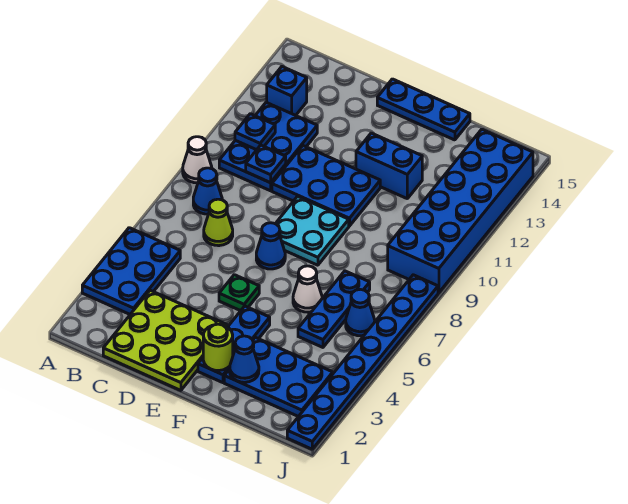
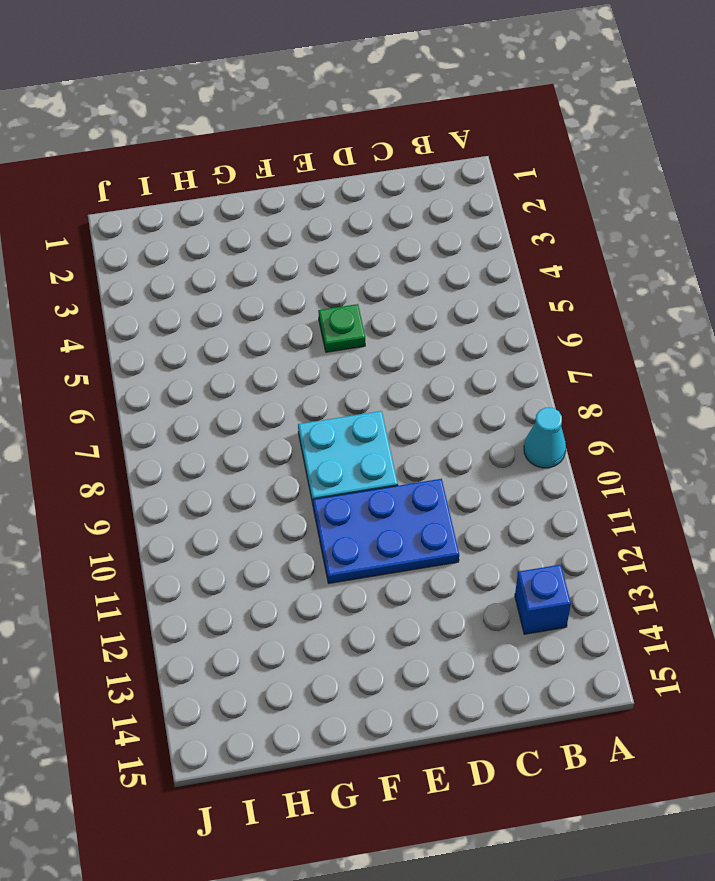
cyan cone A9 level 1 -> white cone A9 level 1
none -> blue plate A3:B5 level 1
none -> blue cone B8 level 1
none -> blue plate B10:C12 level 1

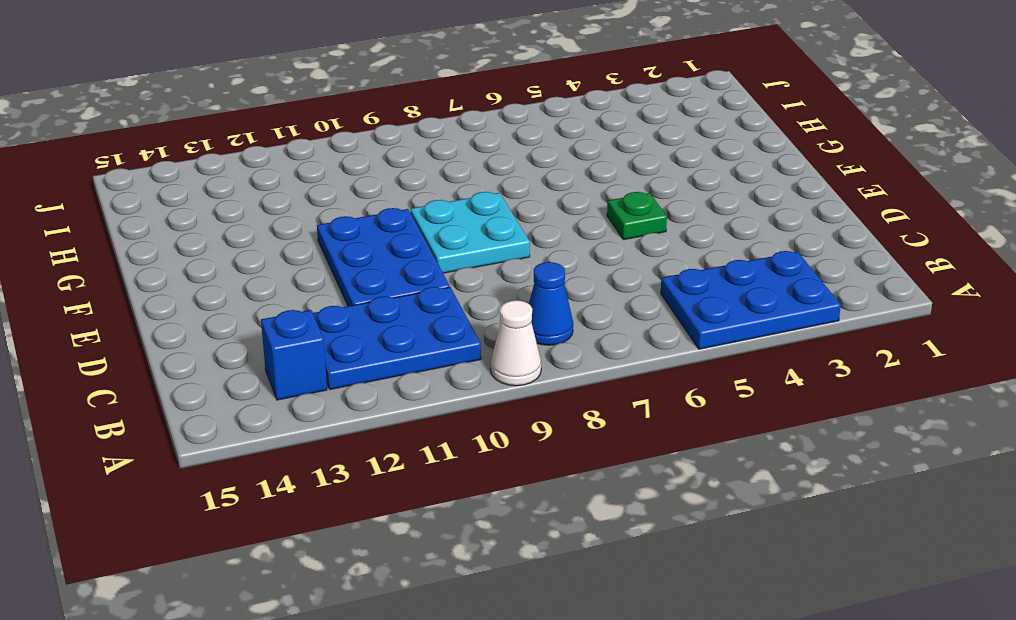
none -> lime plate C1:E3 level 1
none -> lime cone C7 level 1
none -> blue cone E7 level 1

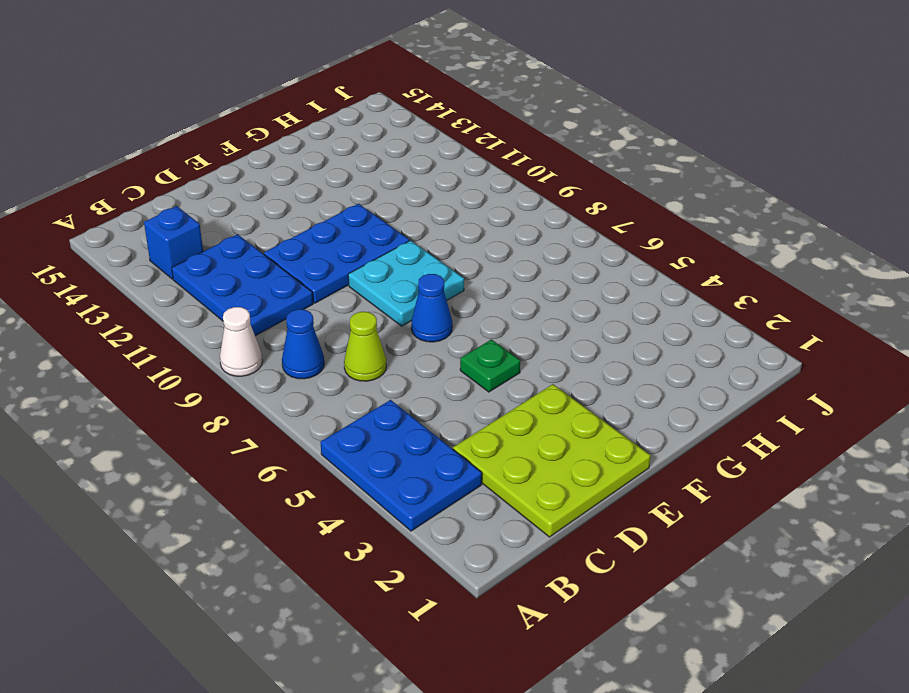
none -> blue plate E15:G15 level 1
none -> blue plate F2:F4 level 1
none -> blue brick F12:G12 level 1

